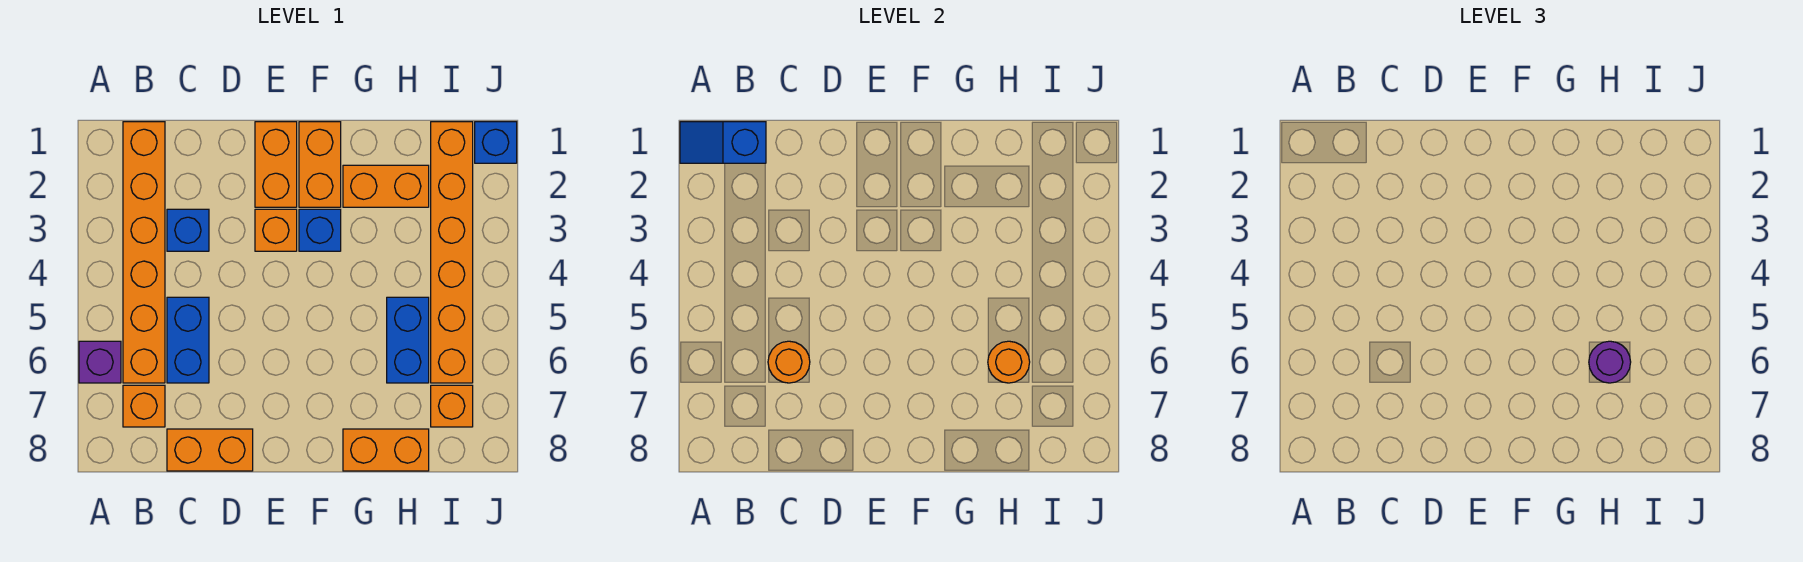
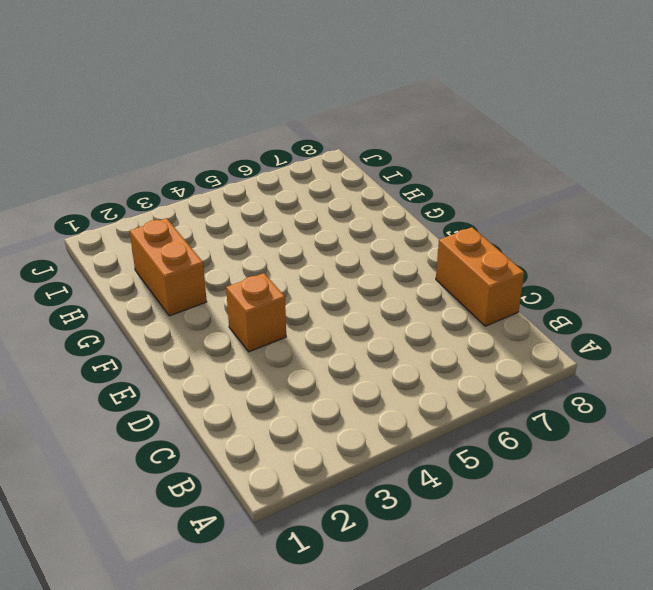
none -> purple brick A6 level 1
none -> orange brick B1:B6 level 1
none -> orange brick B7 level 1

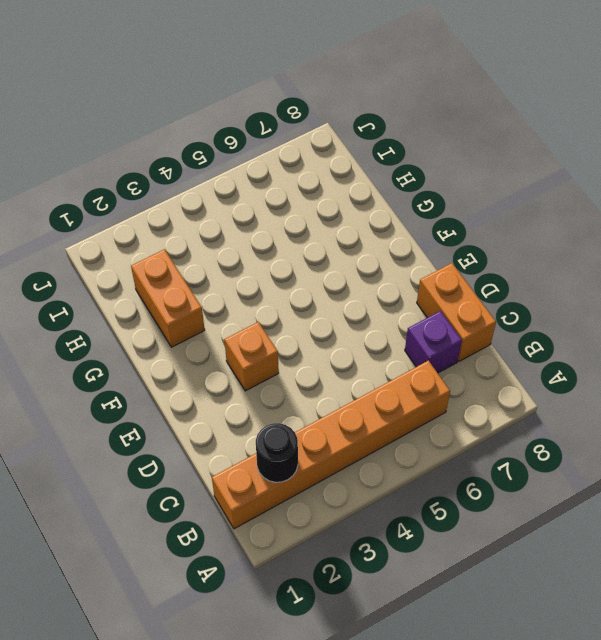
black round brick B2 level 2 -> none
purple brick C7 level 1 -> purple brick A6 level 1
none -> orange brick B7 level 1
none -> blue brick C3 level 1
none -> blue brick C5:C6 level 1

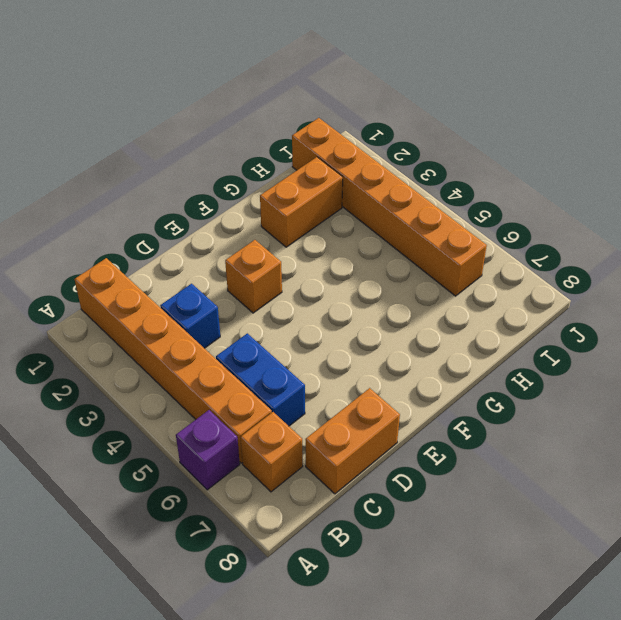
none -> orange brick E1:E2 level 1
none -> orange brick F1:F2 level 1
none -> blue brick F3 level 1

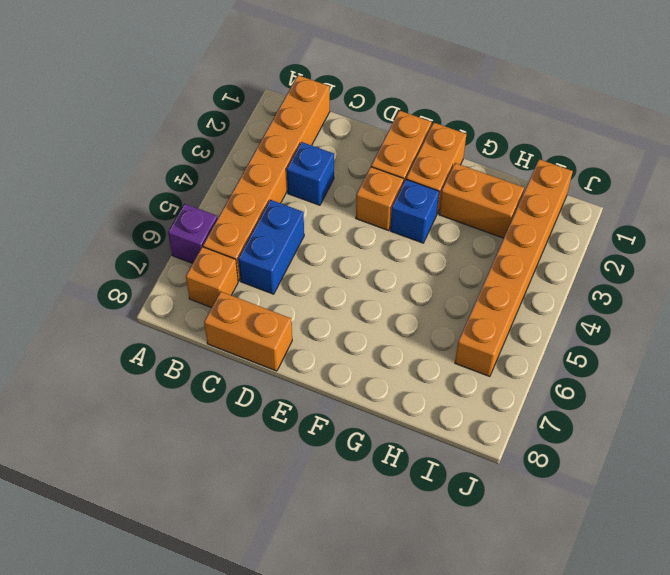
none -> orange brick G8:H8 level 1
none -> blue brick H5:H6 level 1
none -> orange brick I7 level 1

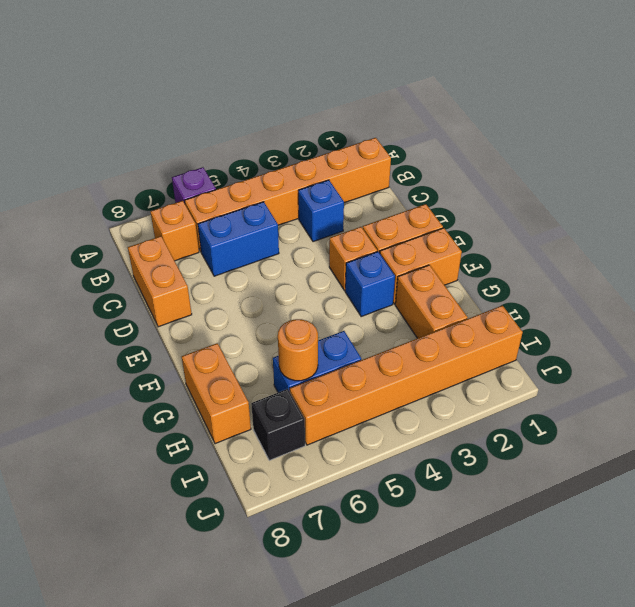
black brick I7 level 1 -> orange brick I7 level 1
none -> blue brick J1 level 1
none -> blue slope A1:B1 level 2 top B
none -> orange round brick C6 level 2

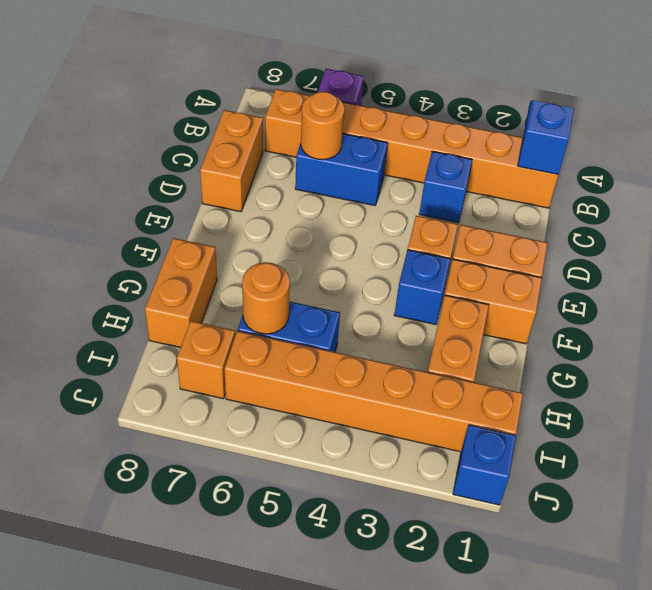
none -> purple round brick H6 level 3

